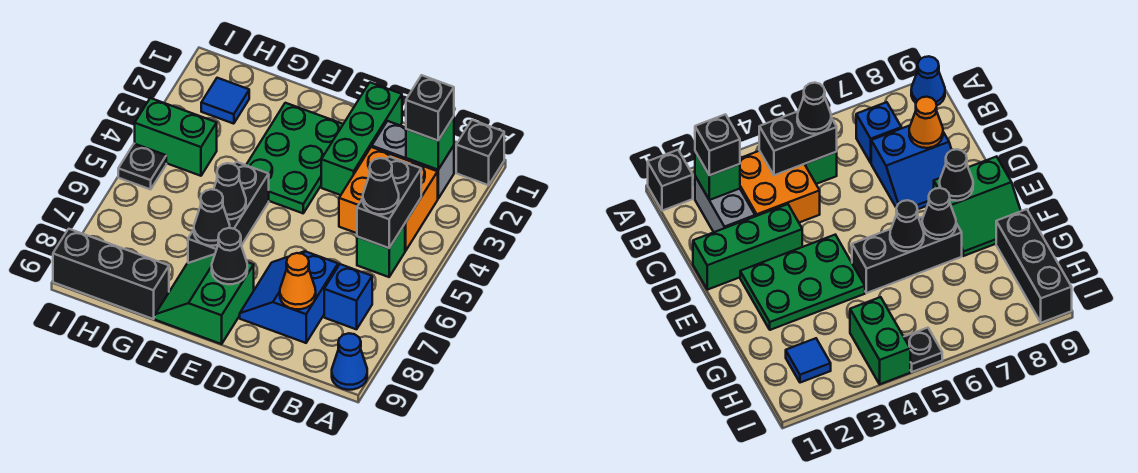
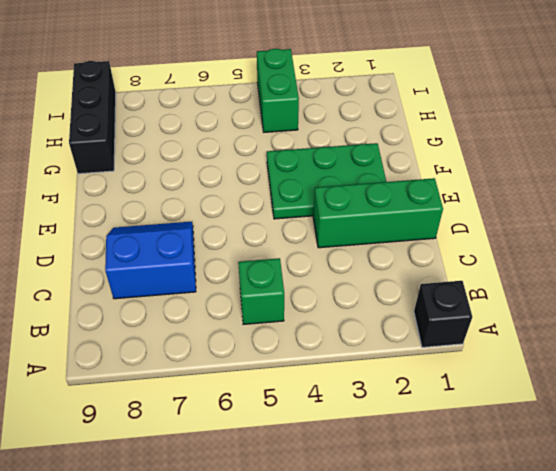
none -> blue cone A9 level 1
none -> grey brick B2:C2 level 1
none -> orange brick B3:C4 level 1

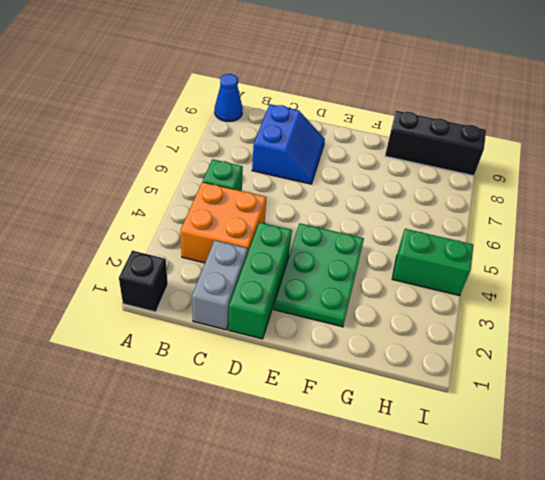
grey brick C1:C2 level 1 -> grey brick B2:C2 level 1
none -> blue brick B7 level 1
none -> green slope E8:F9 level 1 top E
none -> black brick F5:F7 level 1

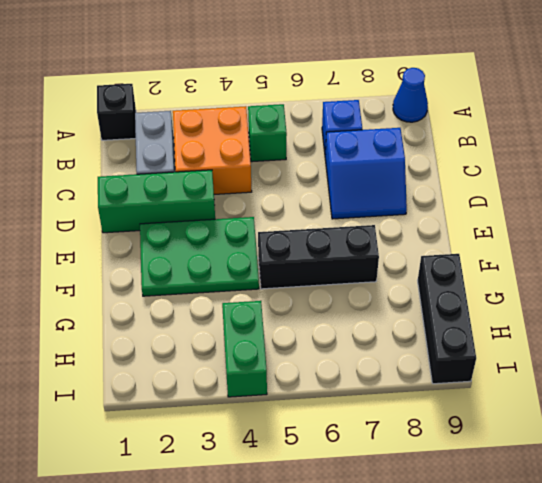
none -> green slope E8:F9 level 1 top E
none -> blue tile H2 level 1
none -> black plate I5 level 1

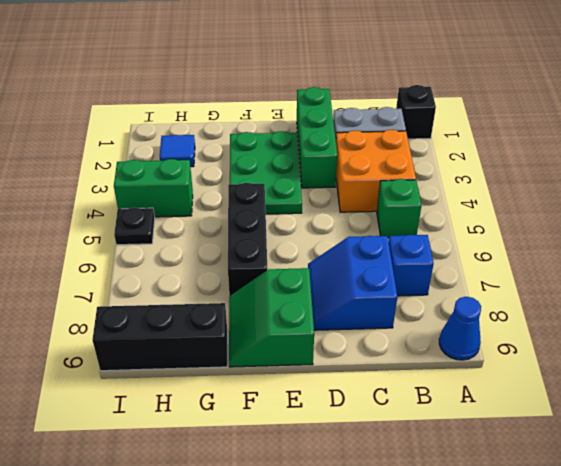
none -> green brick B2 level 2
none -> black brick B4:B5 level 2
none -> orange cone C8 level 2

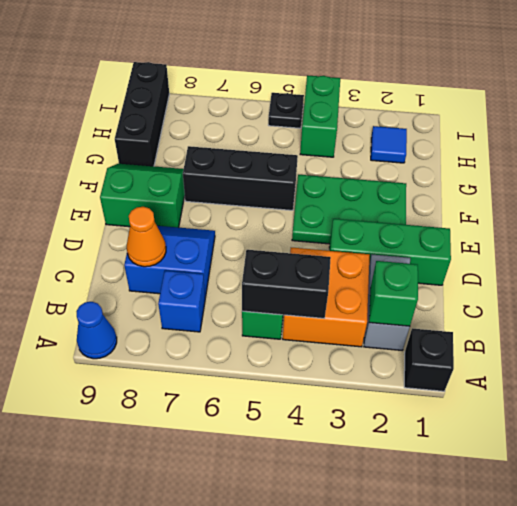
none -> black cone E8 level 2
none -> black cone F6 level 2
none -> black cone F7 level 2

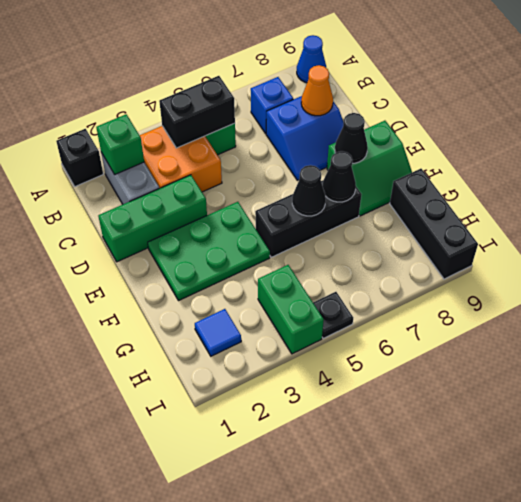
none -> black brick B2 level 3
none -> black cone B5 level 3

